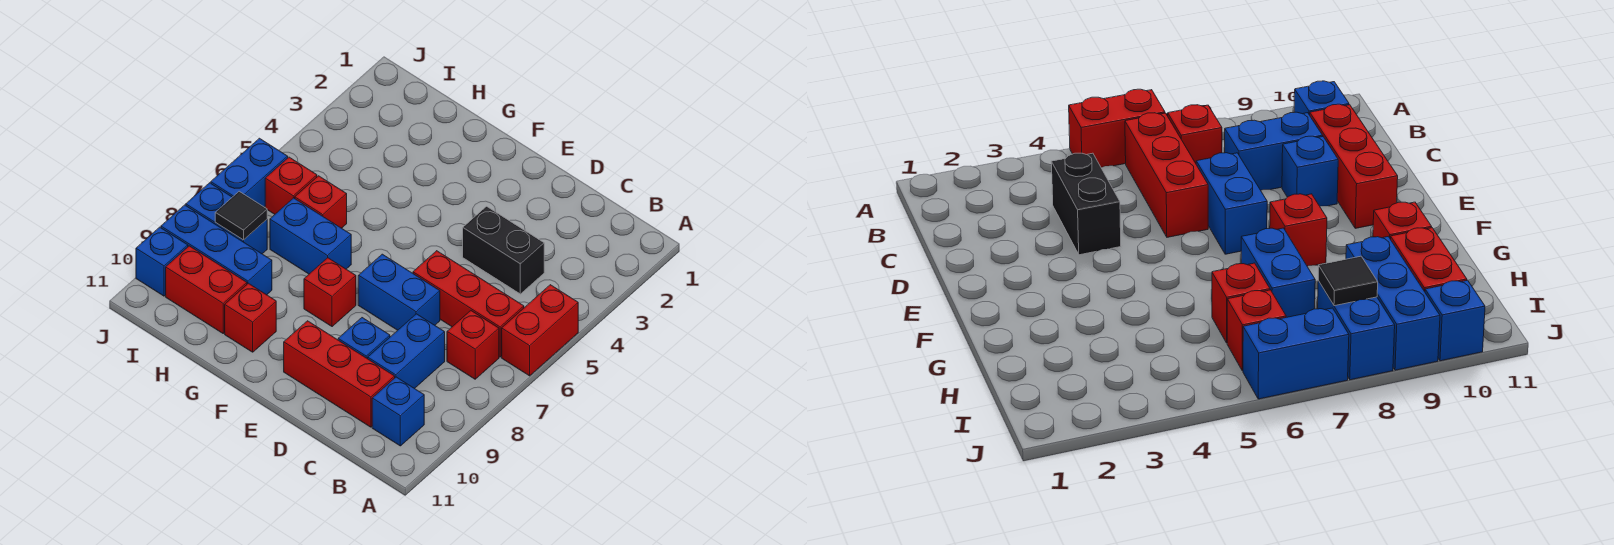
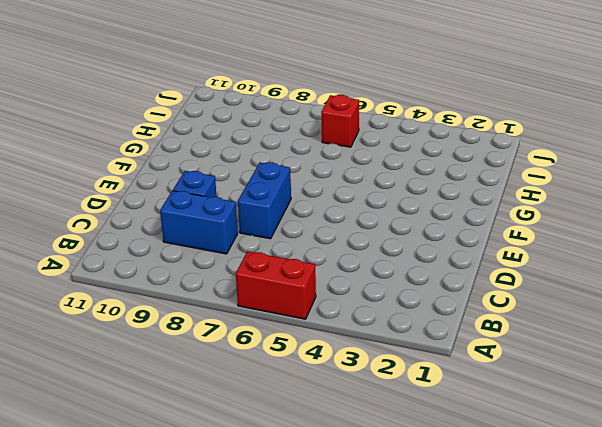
none -> red brick B6:D6 level 1
none -> red brick B7 level 1
none -> blue brick B10 level 1

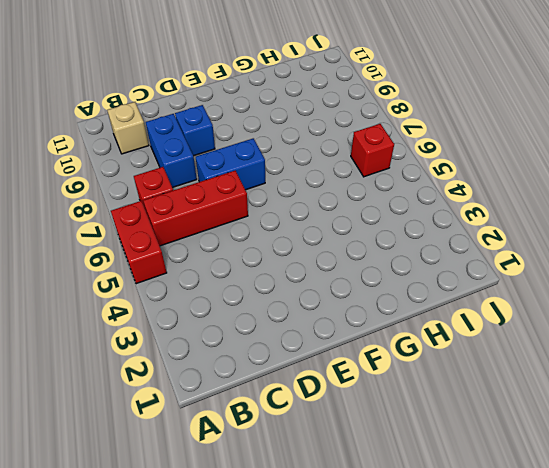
tan brick B10 level 1 -> blue brick B10 level 1
none -> black brick C4:D4 level 1
none -> red brick C10:E10 level 1
none -> red brick F8 level 1

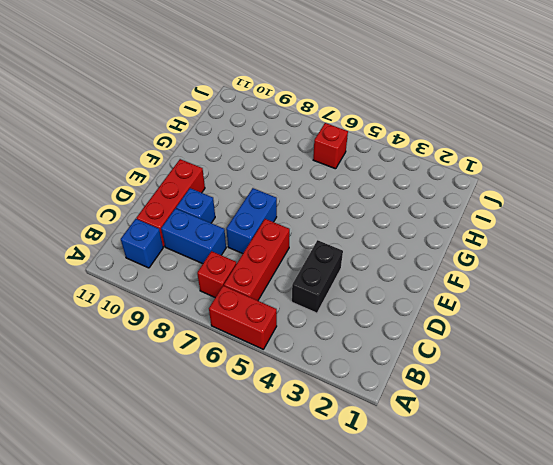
none -> red brick F8 level 1
none -> blue brick G7:H7 level 1
none -> red brick G10 level 1

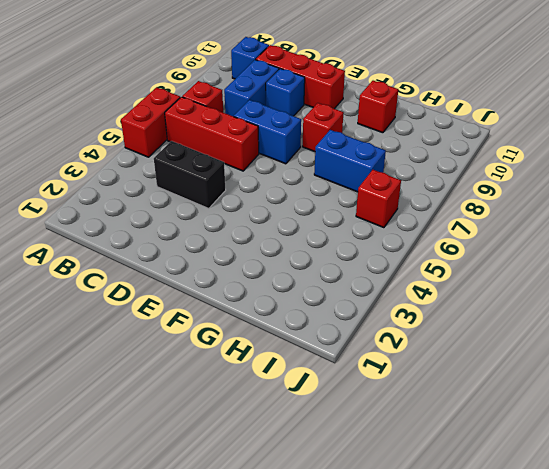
none -> red brick H6 level 1
none -> blue brick H9:J9 level 1
none -> red brick H10:I10 level 1

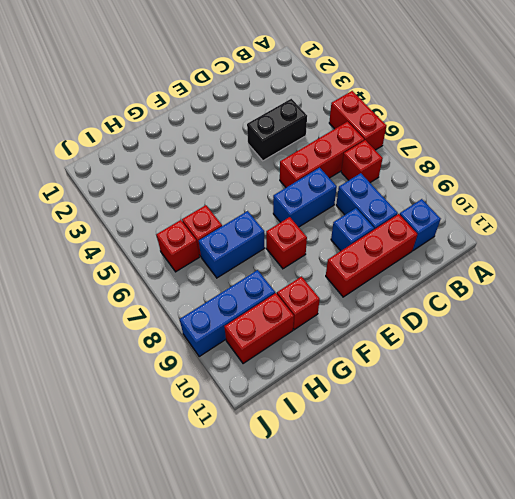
none -> blue brick I8:J8 level 1
none -> blue brick J6:J7 level 1
none -> blue brick J10 level 1

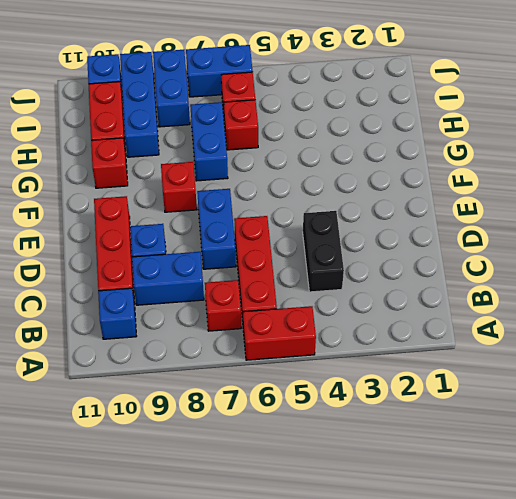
none -> black tile I8 level 2

